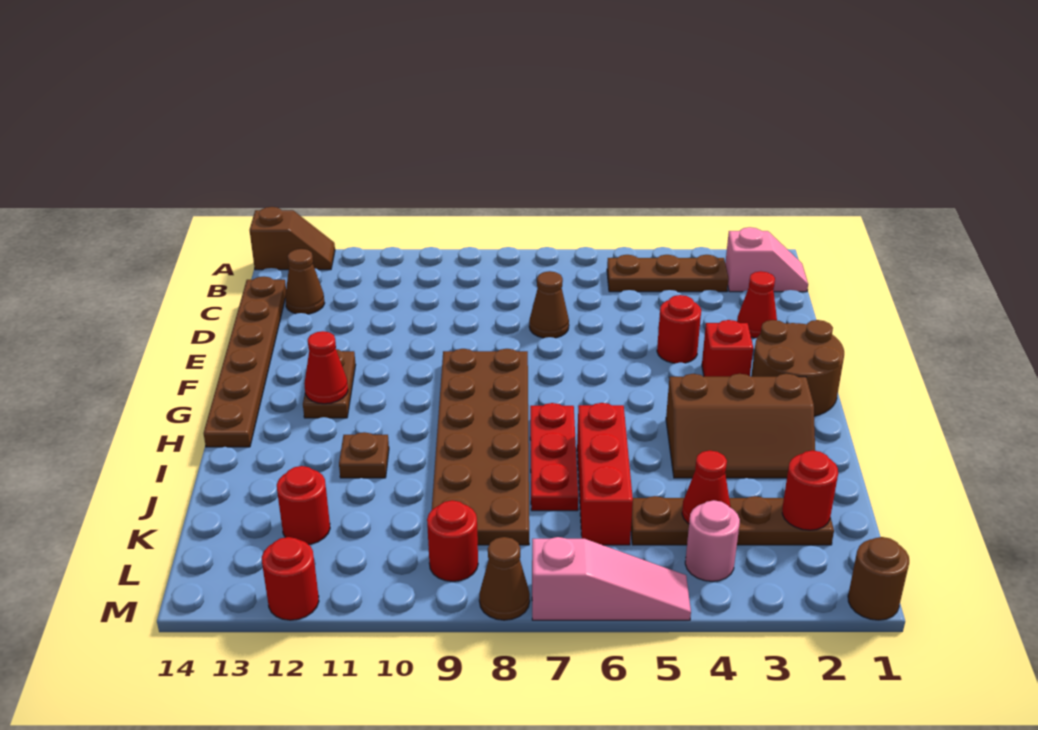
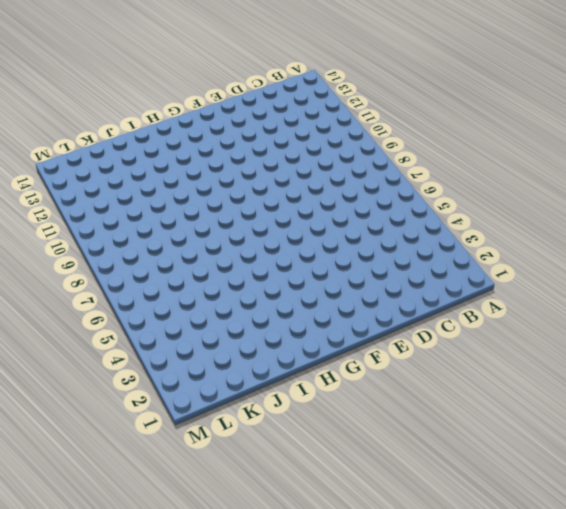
none -> brown slope A13:A14 level 1 top 14
none -> pink slope B1:B2 level 1 top 2
none -> brown plate B3:B5 level 1

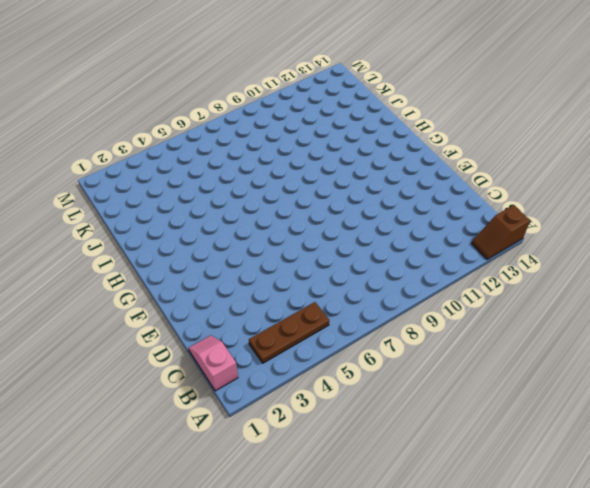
pink slope B1:C1 level 1 top B -> pink slope B1:B2 level 1 top 2
none -> brown cone C13 level 1
none -> brown plate C14:H14 level 1
none -> red cone D2 level 1

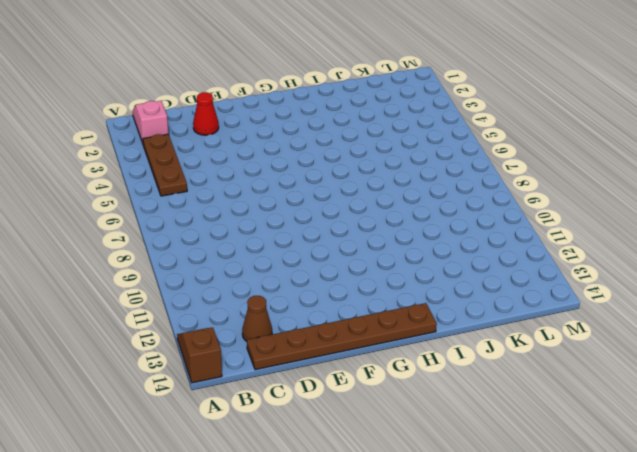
none -> brown cone D7 level 1
none -> red round brick E4 level 1
none -> brown round brick F1:G2 level 1

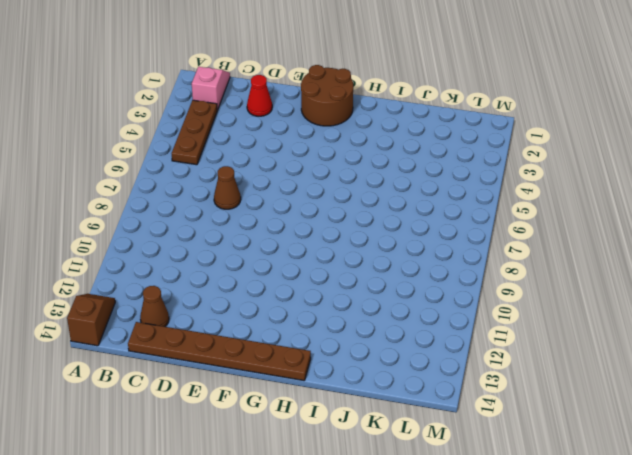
none -> red round brick E4 level 1
none -> red brick F3 level 1
none -> brown plate F8:K9 level 1

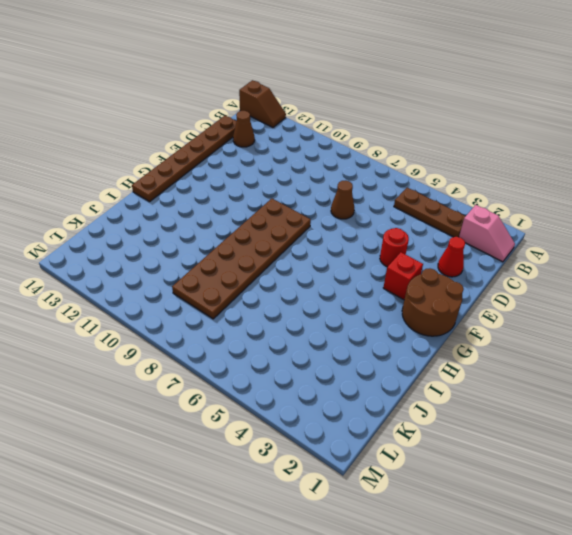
none -> brown plate F12:G12 level 1
none -> brown slope H2:I4 level 1 top H
none -> red plate H7:J7 level 1

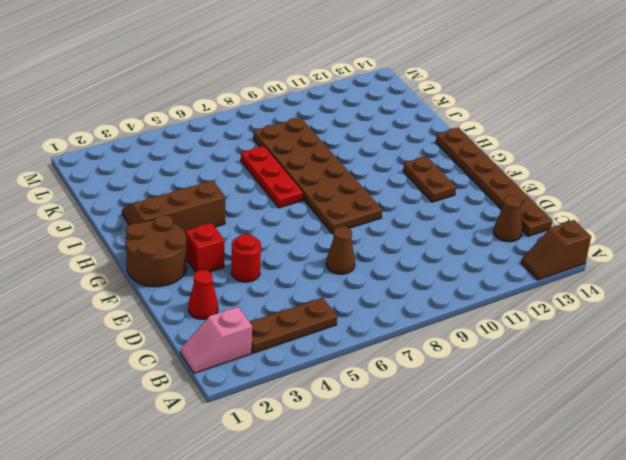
none -> red brick I6:K6 level 1
none -> brown plate I11 level 1
none -> brown plate K2:K5 level 1

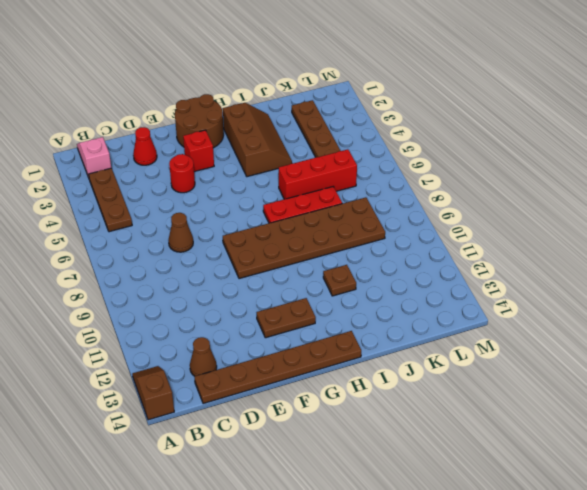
none -> red round brick K12 level 1
none -> pink round brick L4 level 1
none -> red round brick L9 level 1

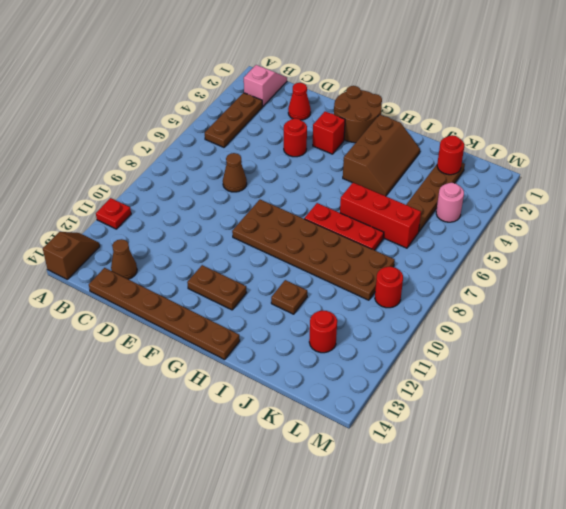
red plate A11 level 1 -> none
none -> brown round brick M1 level 1
none -> pink slope M5:M7 level 1 top 7
none -> brown cone M8 level 1

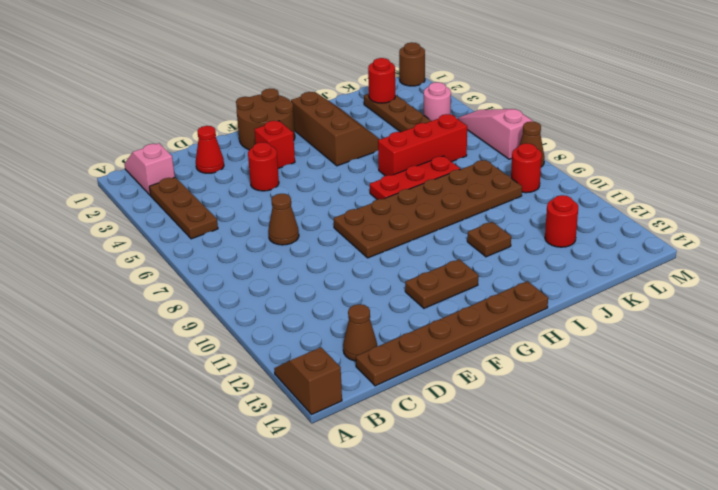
none -> red round brick M12 level 1
none -> red cone G12 level 2
none -> red cone K4 level 2

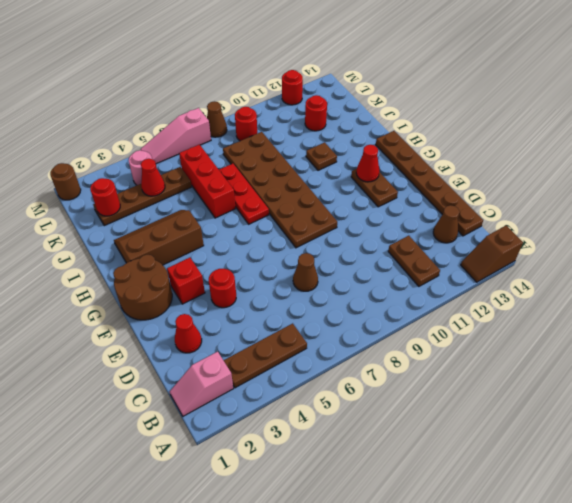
brown plate B11:C11 level 1 -> none

